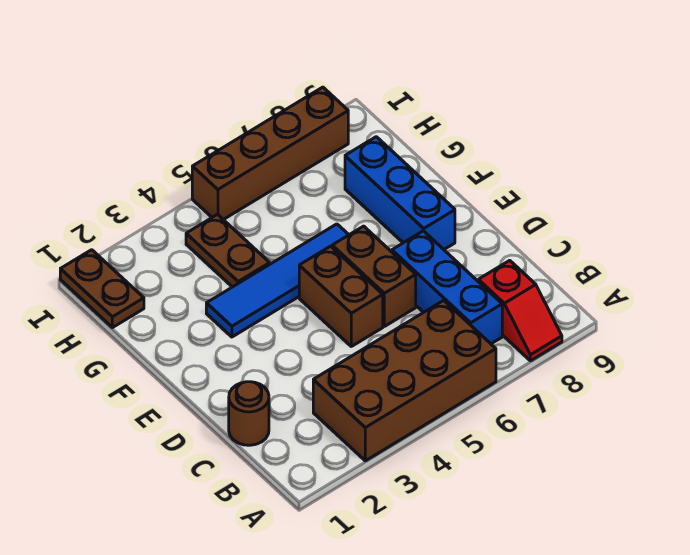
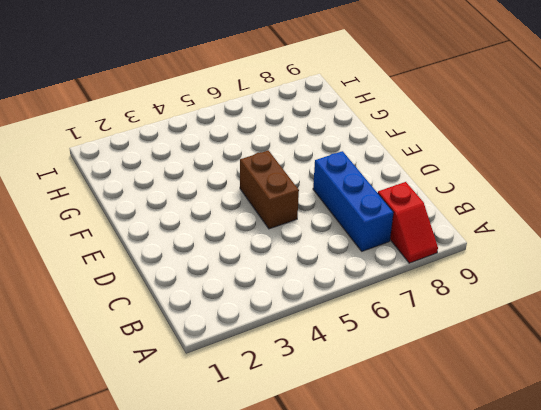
none -> brown brick A3:B6 level 1
none -> brown round brick C1 level 1

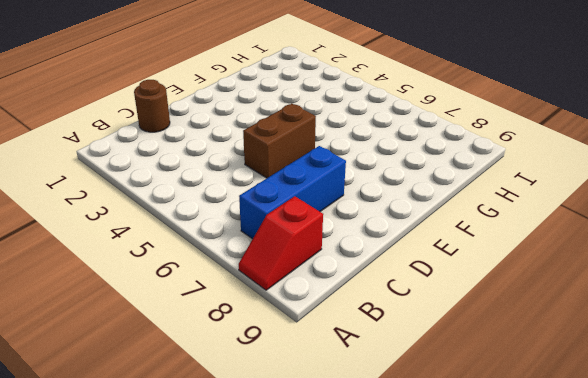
none -> brown brick A3:B6 level 1
none -> brown brick D6:E6 level 1

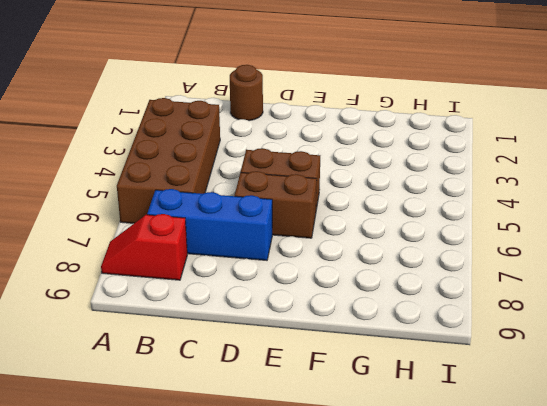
none -> blue brick E8:G8 level 1
none -> blue tile F3:F6 level 1

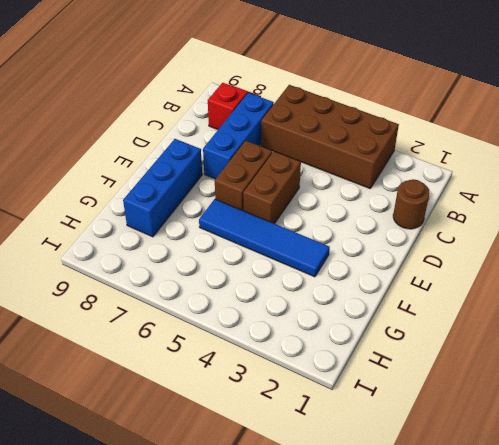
none -> brown plate G4:H4 level 1
none -> brown plate H1:I1 level 1

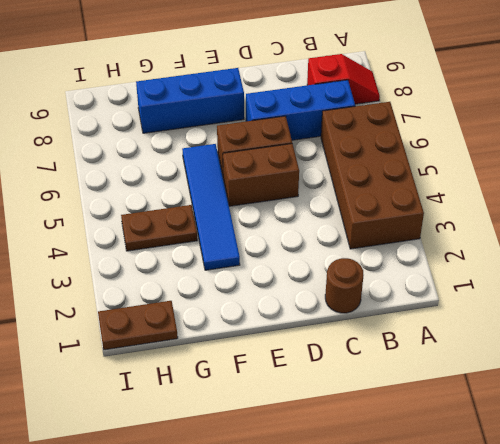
none -> brown brick I5:I8 level 1

